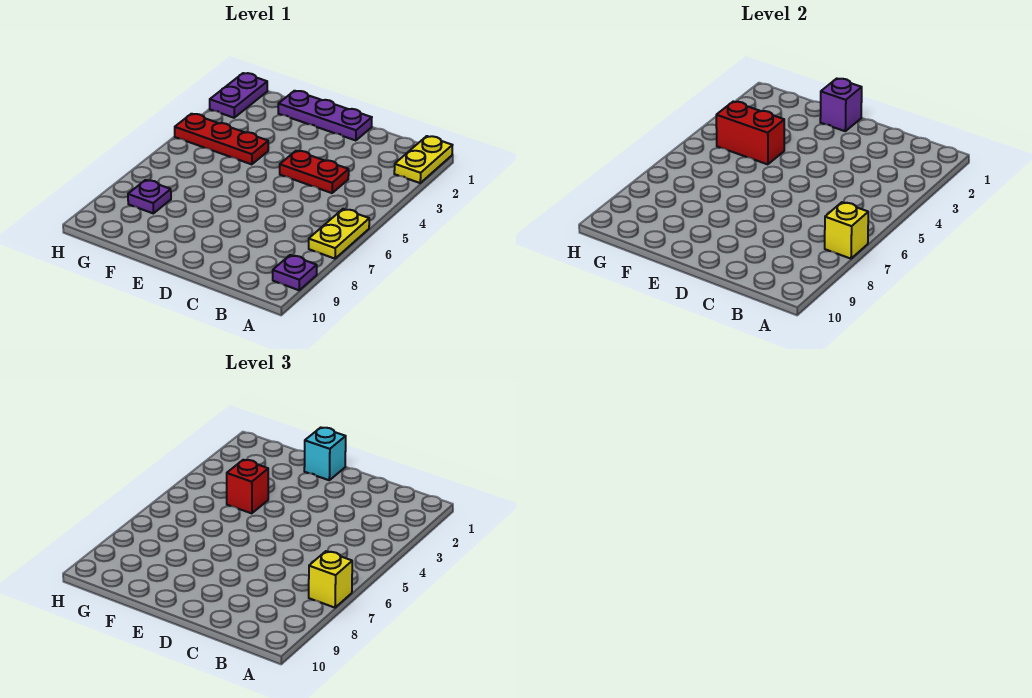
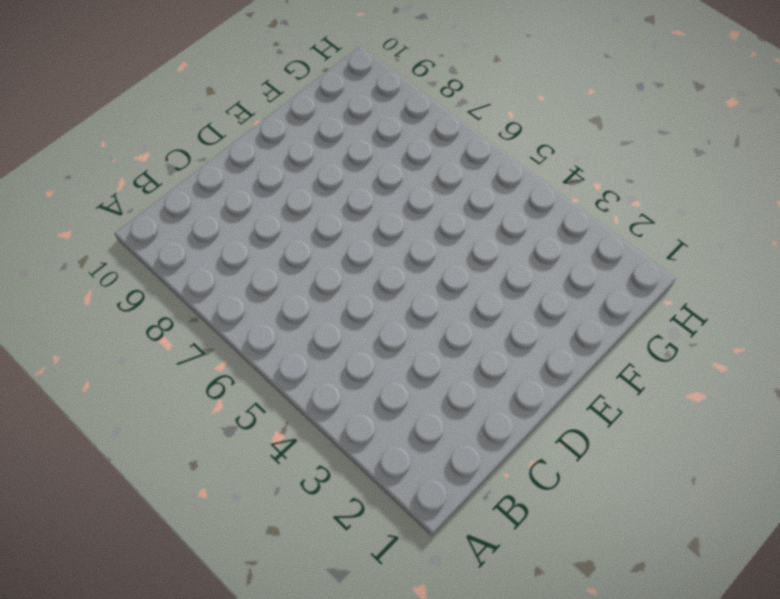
none -> yellow plate A1:A2 level 1
none -> yellow plate A6:A7 level 1
none -> purple plate A9 level 1

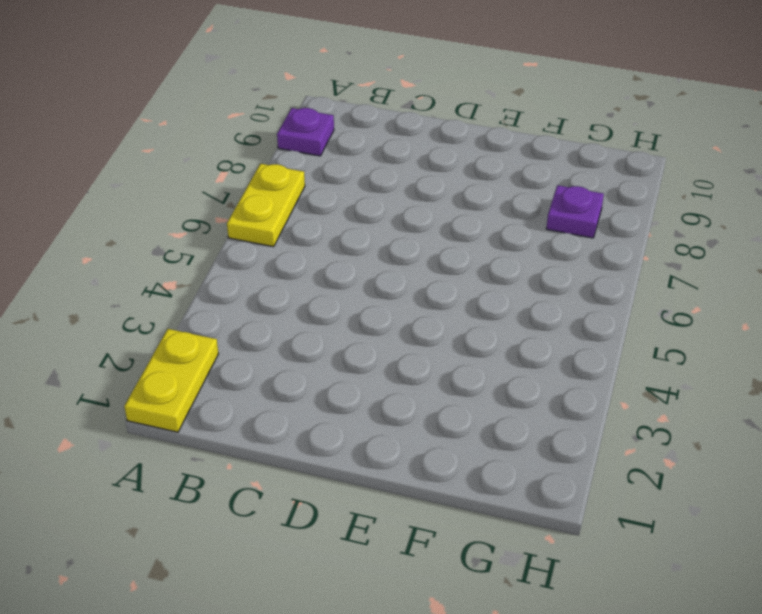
none -> red plate C4:D4 level 1
none -> purple plate D1:F1 level 1
none -> red plate F4:H4 level 1

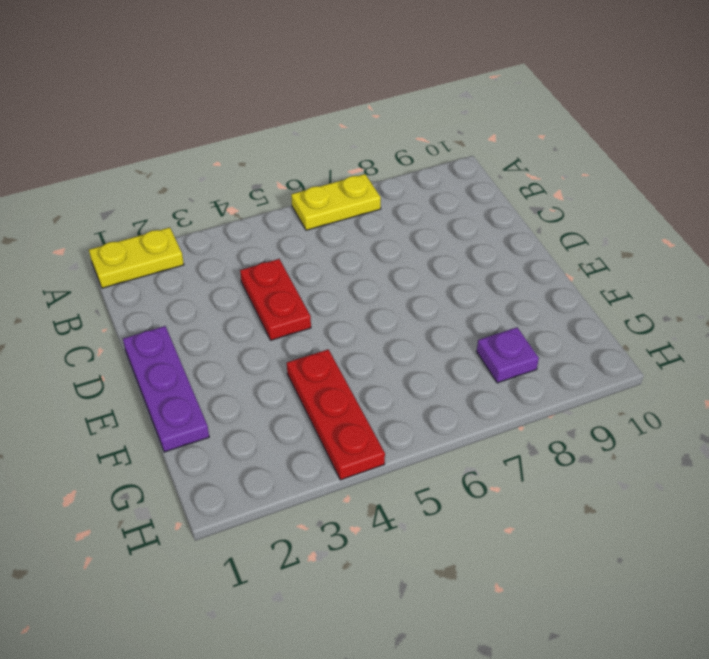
none -> purple plate A9 level 1
none -> purple plate H1:H2 level 1
none -> yellow brick A7 level 2

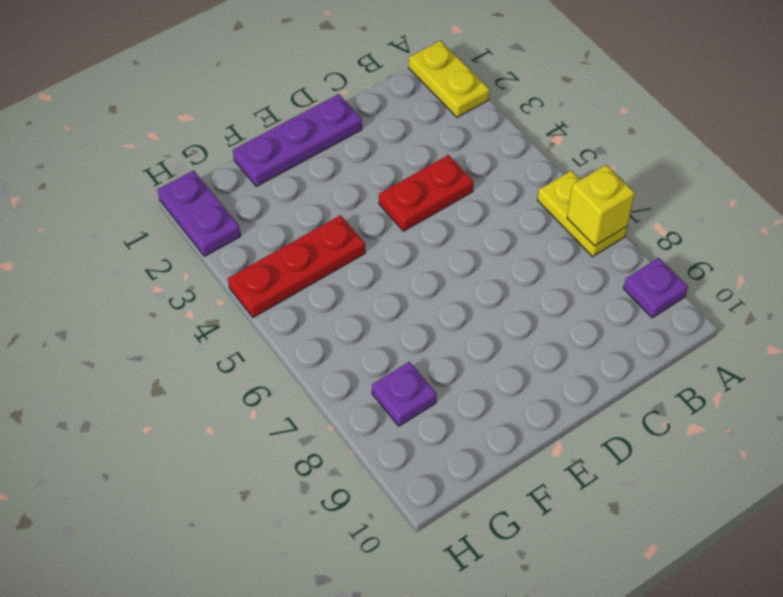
none -> purple brick E1 level 2
none -> red brick F4:G4 level 2
none -> yellow brick A7 level 3

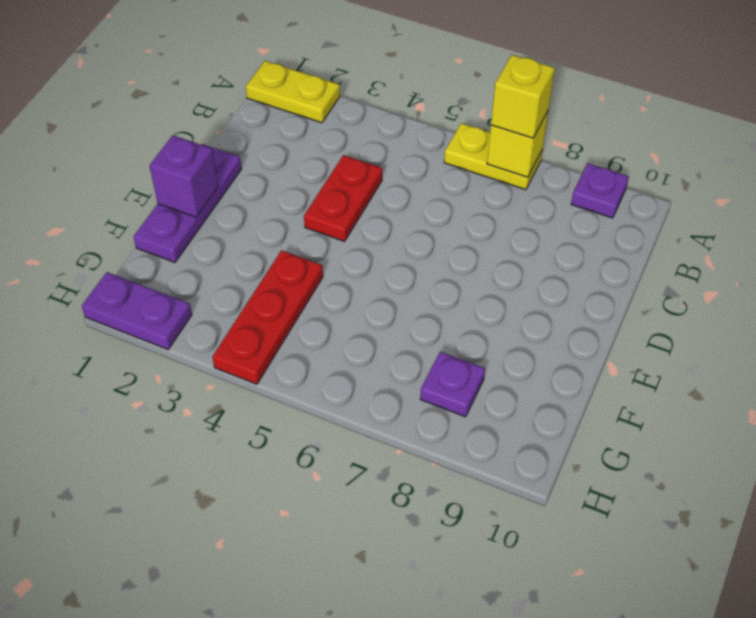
none -> red brick F4:G4 level 2
none -> cyan brick E1 level 3
none -> red brick F4 level 3

